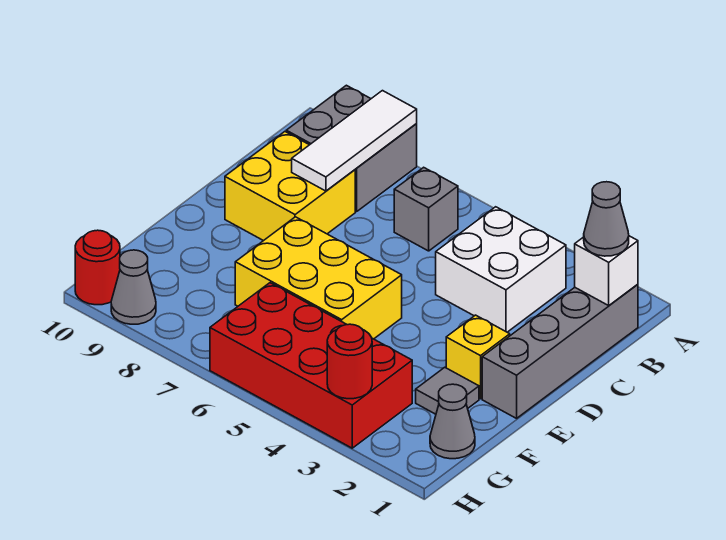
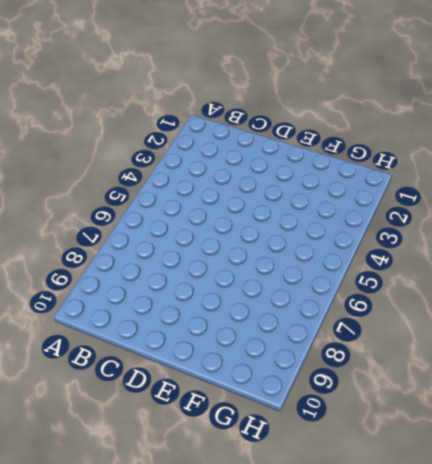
none -> grey brick A8:B9 level 1
none -> grey brick B1:E1 level 1
none -> white brick B3:C4 level 1

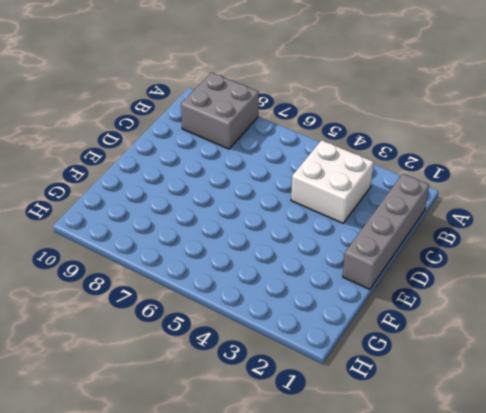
none -> grey brick B6 level 1
none -> yellow brick C8:D9 level 1
none -> yellow brick E2 level 1

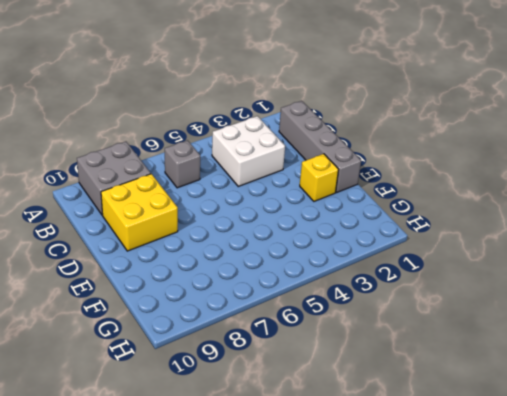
none -> yellow brick E5:F7 level 1
none -> grey tile F2 level 1
none -> grey cone G1 level 1

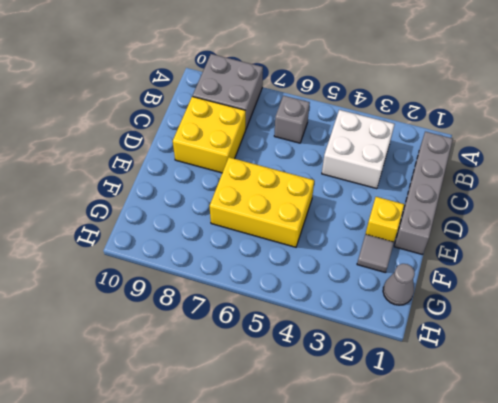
none -> red brick G3:H6 level 1
none -> grey cone H9 level 1
none -> red round brick H10 level 1

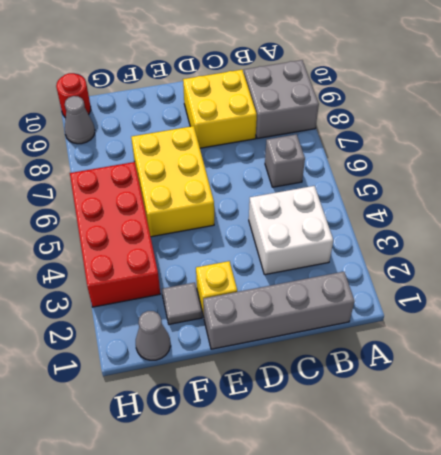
none -> white tile A8:C8 level 2
none -> white brick B1 level 2
none -> red round brick H3 level 2

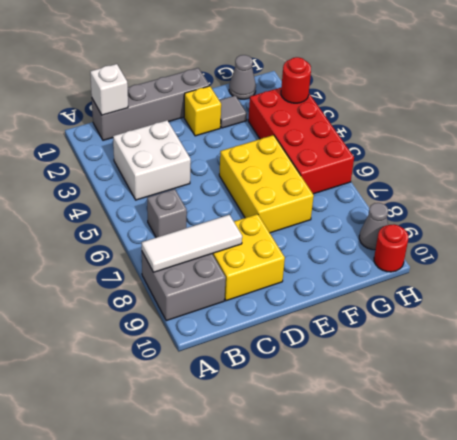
none -> grey cone B1 level 3

